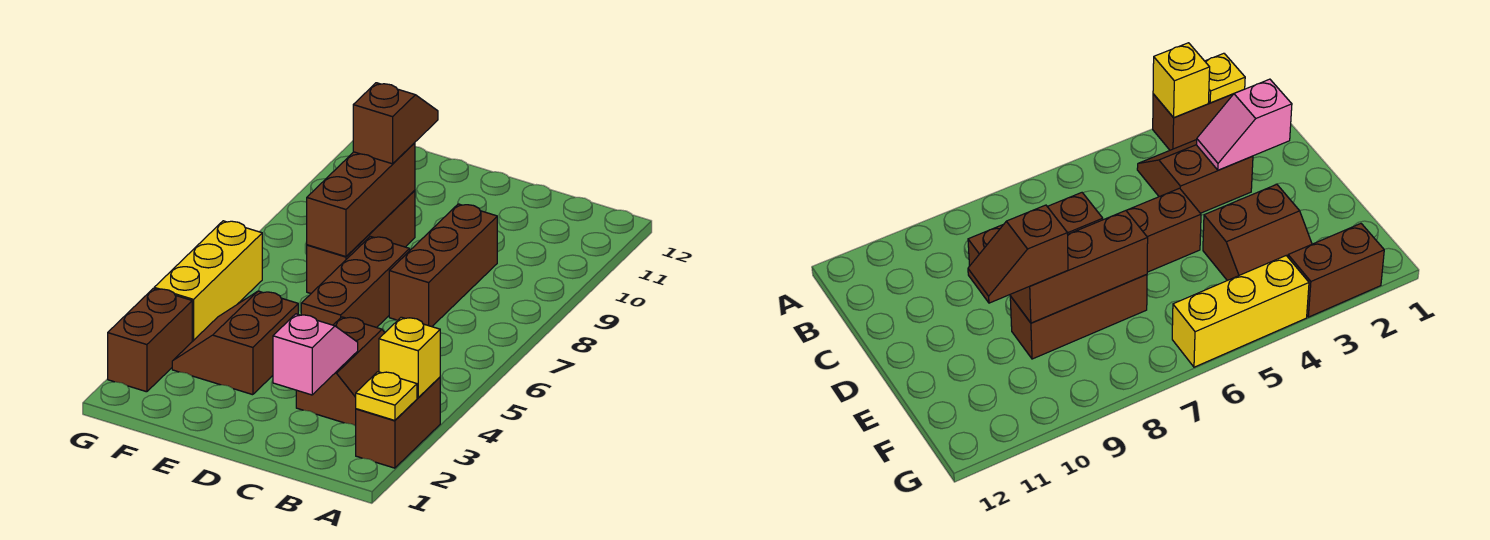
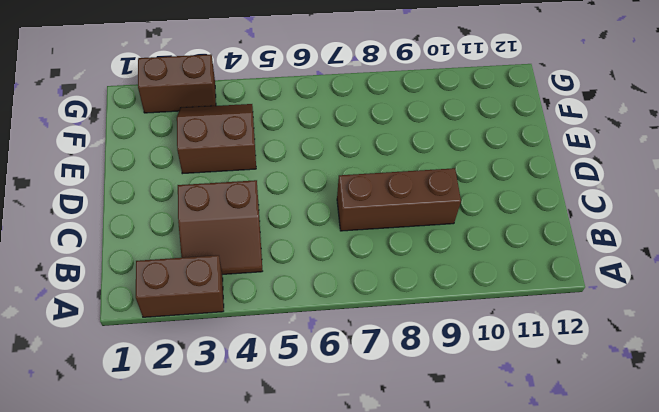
none -> brown brick D5:D7 level 1
none -> brown brick E7:E9 level 1
none -> yellow brick G4:G6 level 1

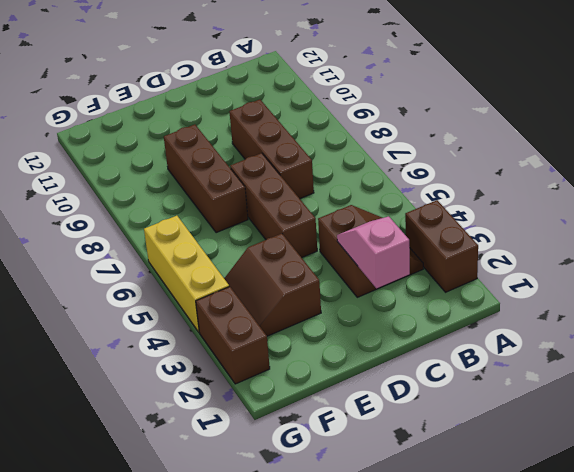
none -> yellow plate A2 level 2
none -> yellow brick A3 level 2
none -> brown brick E7:E9 level 2

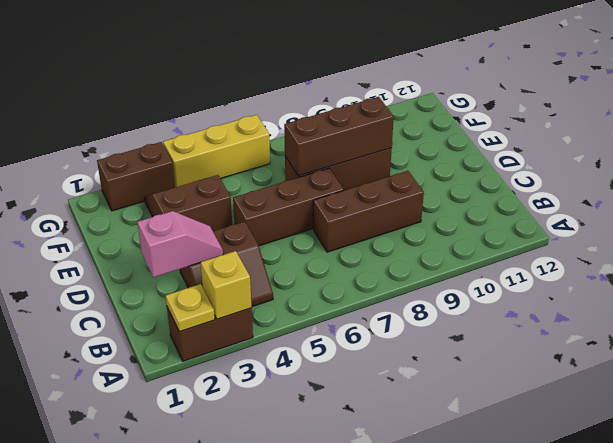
none -> brown slope E9:E10 level 3 top 9

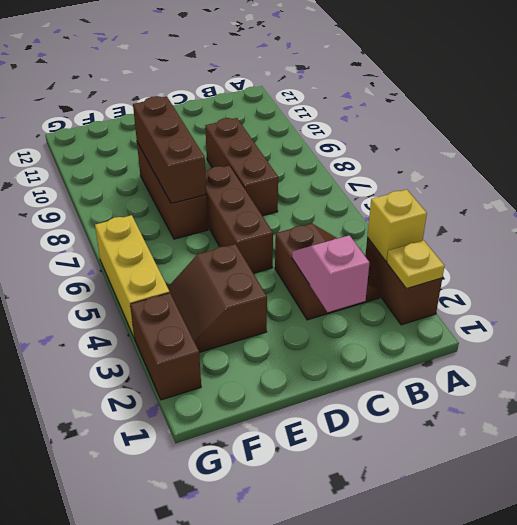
none -> brown slope E9:E10 level 3 top 9

